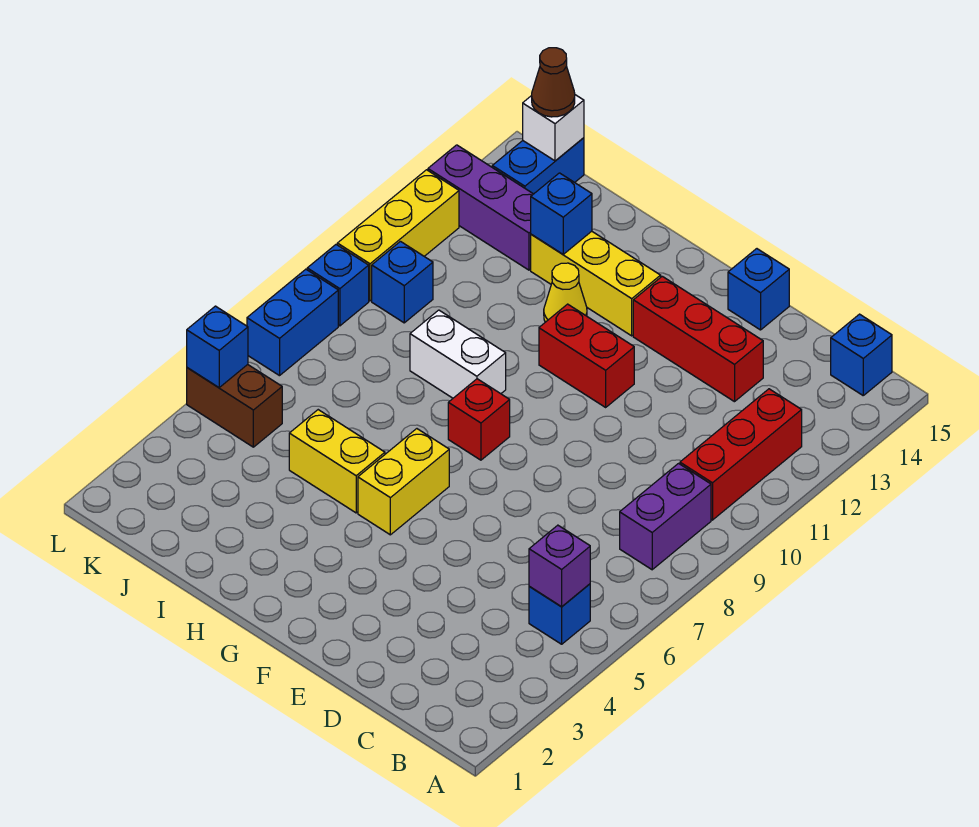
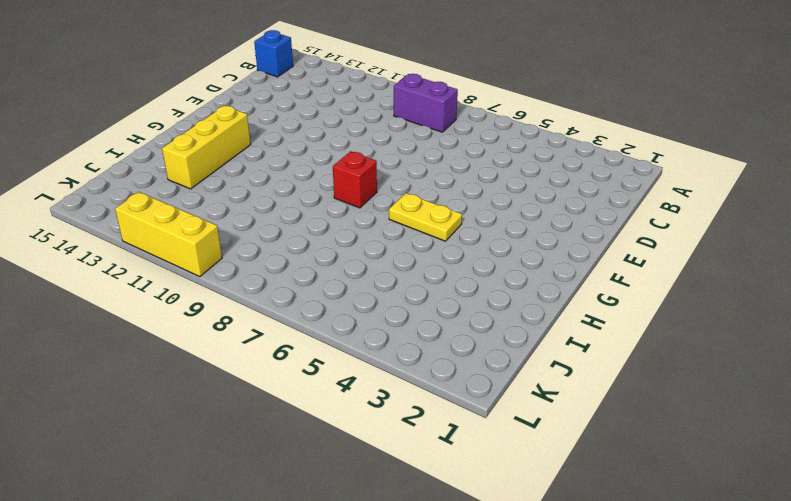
yellow plate G5:G6 level 1 -> yellow brick G5:G6 level 1
none -> blue brick B5 level 1
none -> red brick B10:B12 level 1
none -> red brick D13:F13 level 1

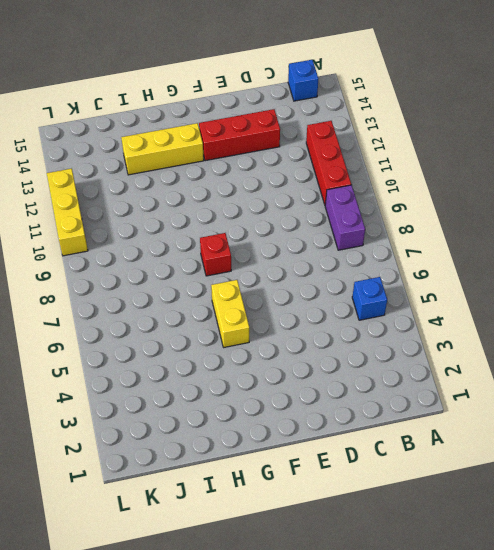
none -> blue brick E15 level 1
none -> red brick F11:G11 level 1
none -> yellow brick H5:I5 level 1

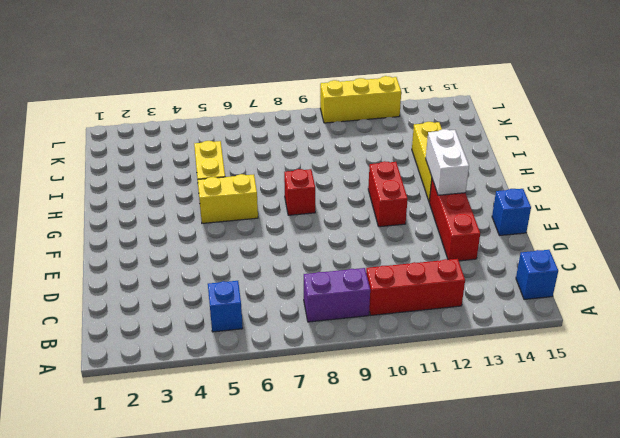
white brick F13:G13 level 2 -> white brick H9:I9 level 1
none -> yellow cone H12 level 1
none -> purple brick J13:L13 level 1
none -> brown brick K5:L5 level 1

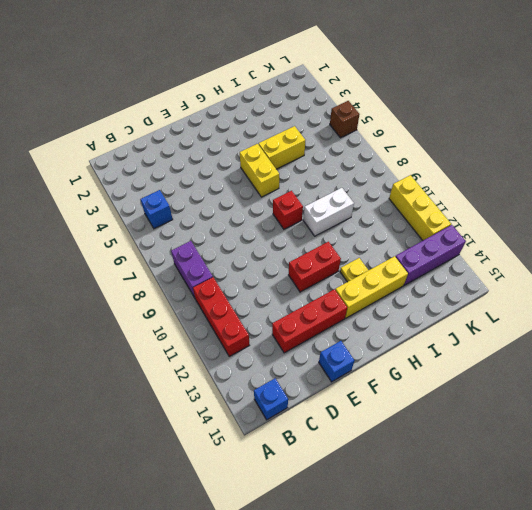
yellow plate H12 level 1 -> yellow cone H12 level 1
brown brick L5 level 1 -> brown brick K5:L5 level 1
none -> blue brick K10 level 1
none -> blue brick K14:K15 level 1
none -> blue brick L7:L8 level 1

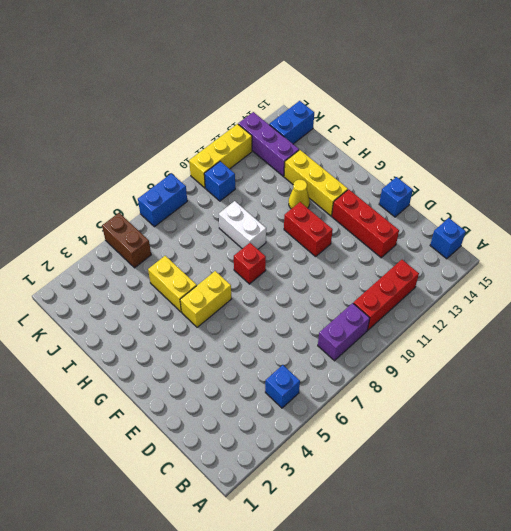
none -> blue brick L9 level 1
none -> purple brick B5 level 2
none -> blue brick I13 level 2

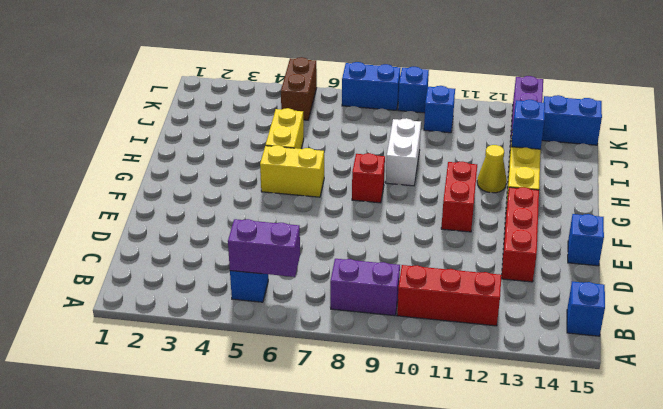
purple brick B5:B6 level 2 -> purple brick B5 level 2
none -> yellow brick L10:L12 level 1
none -> white brick K15 level 2
none -> blue brick L5 level 2

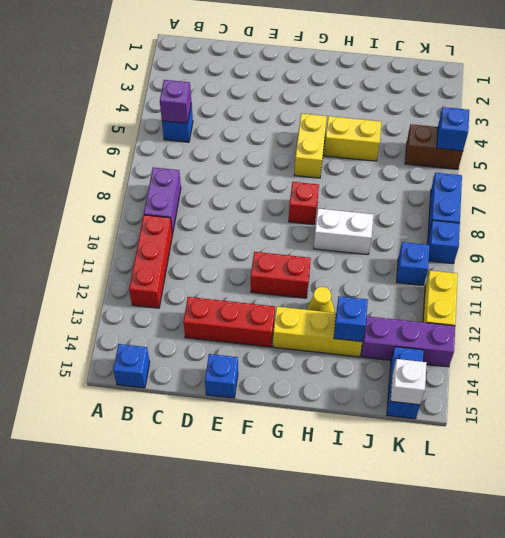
yellow brick L11:L12 level 1 -> yellow brick L10:L12 level 1
none -> brown cone K15 level 3

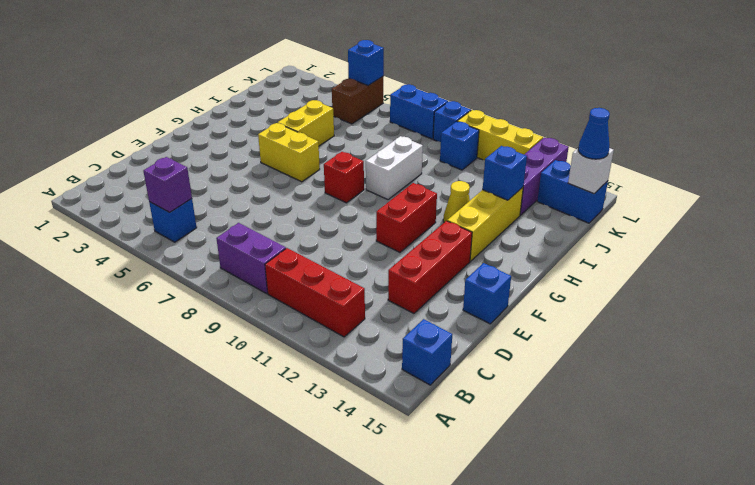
blue cone K15 level 3 -> brown cone K15 level 3

